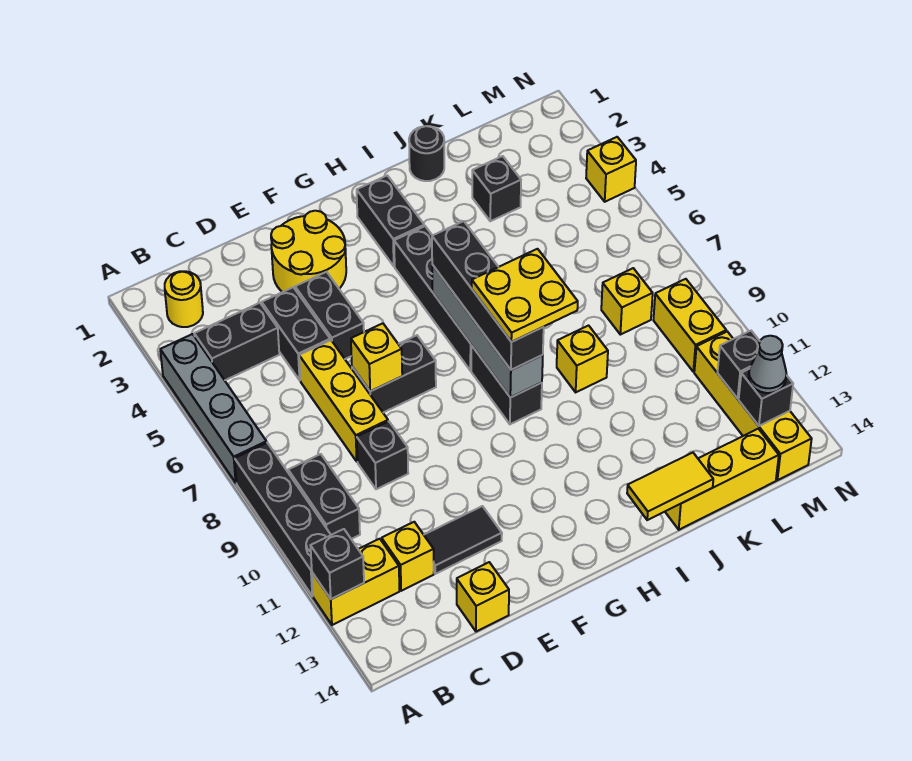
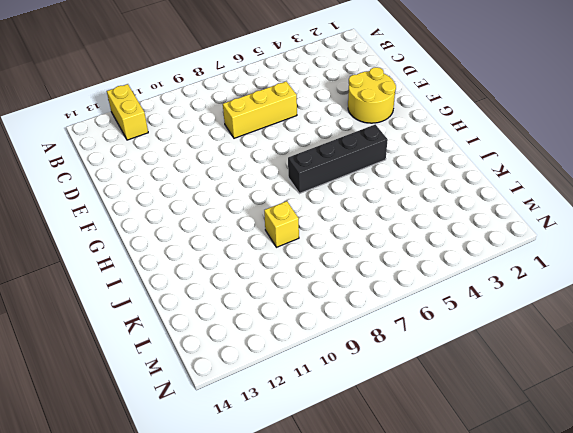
none -> grey brick A4:A7 level 1
none -> black brick A8:A11 level 1
none -> yellow round brick B2 level 1
none -> black brick B4:C4 level 1

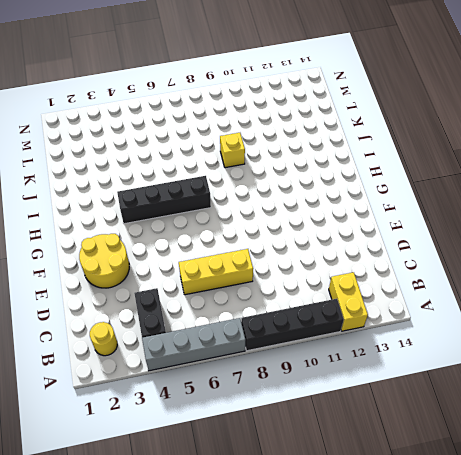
none -> black brick B9:B10 level 1
none -> yellow brick C12 level 1
none -> black brick D4:D5 level 1
none -> black brick D9 level 1

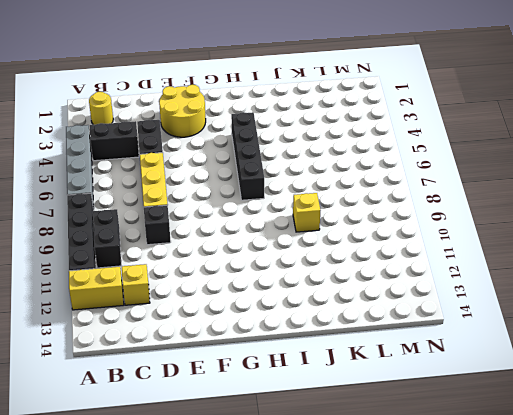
none -> black tile D12:E12 level 1
none -> yellow brick D14 level 1
none -> black brick E4:E5 level 1
none -> black brick E7:F7 level 1

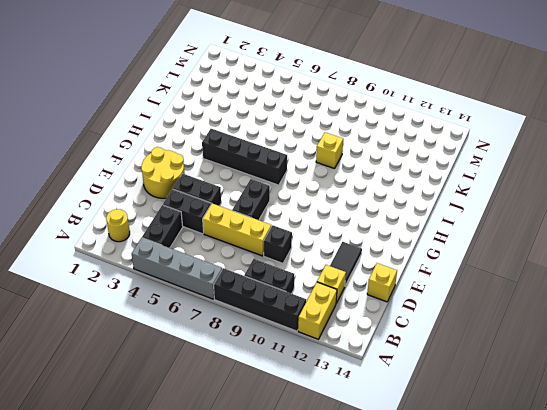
none -> black brick H2:H3 level 1
none -> black brick H8:H9 level 1
none -> black round brick J1 level 1
none -> yellow brick J14:L14 level 1

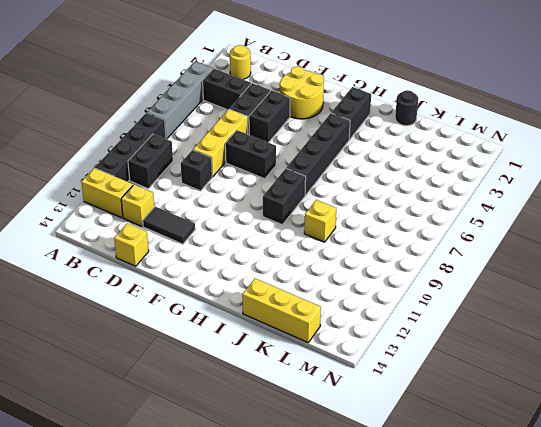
none -> black brick K3 level 1
none -> yellow brick L8 level 1
none -> yellow brick M9:M10 level 1
none -> yellow brick M11:M14 level 1

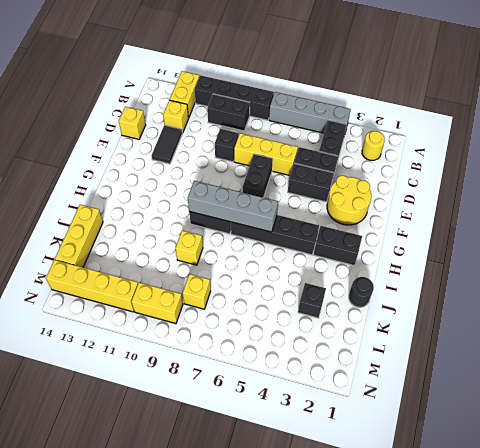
none -> yellow brick N4 level 1
none -> black brick A12 level 2
none -> yellow brick E7 level 2
none -> yellow tile I14:J14 level 2

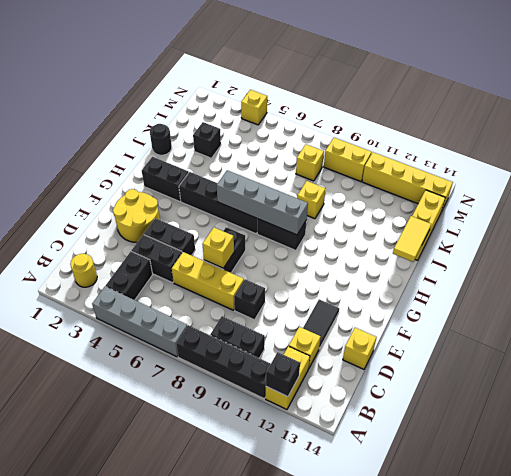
none -> black brick M12 level 2
none -> black brick M13 level 2
none -> black brick H6:H9 level 3
none -> grey cone M13 level 3

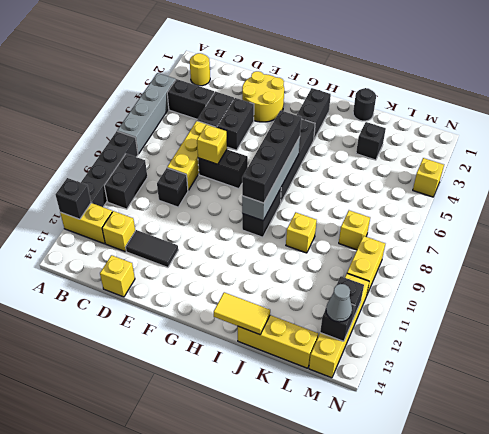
none -> yellow plate H8:I9 level 4

